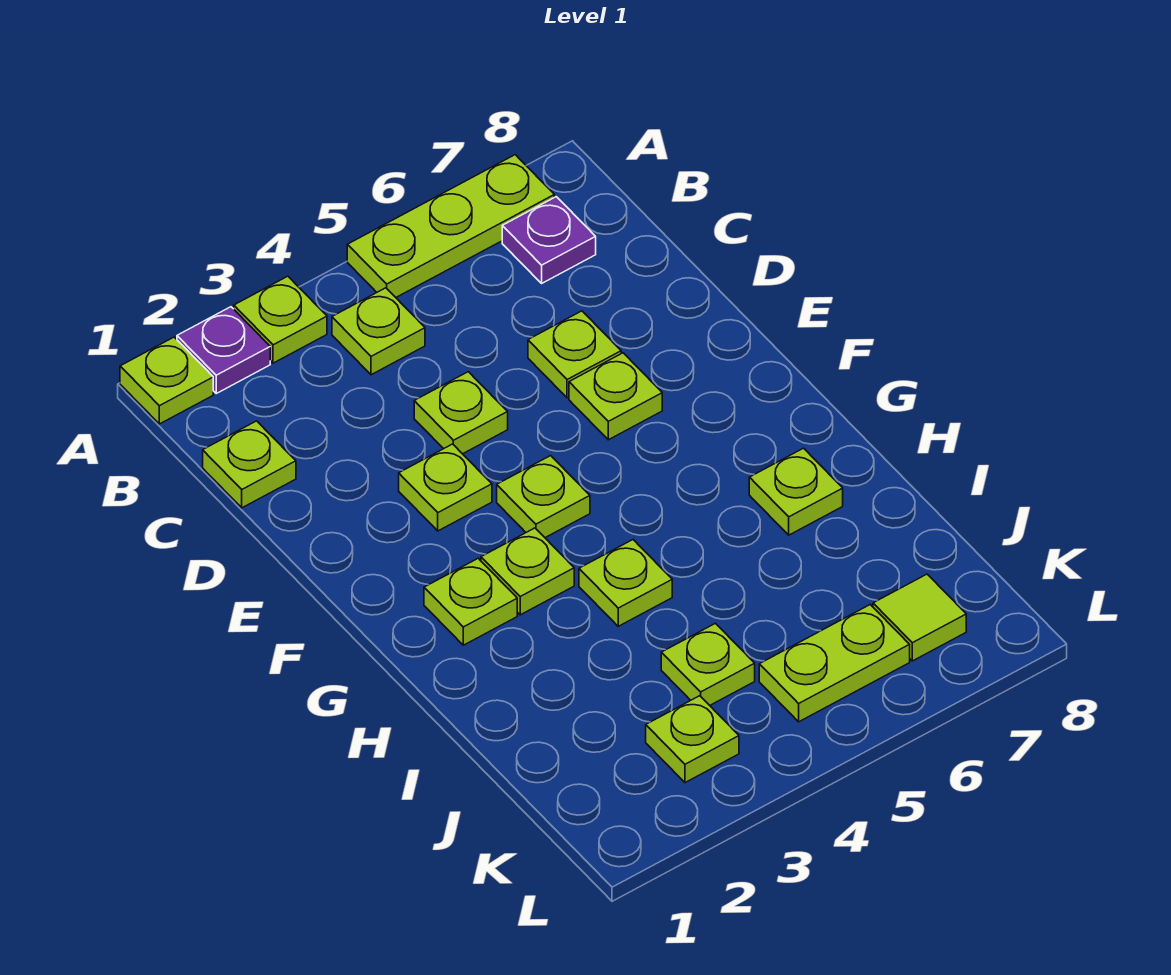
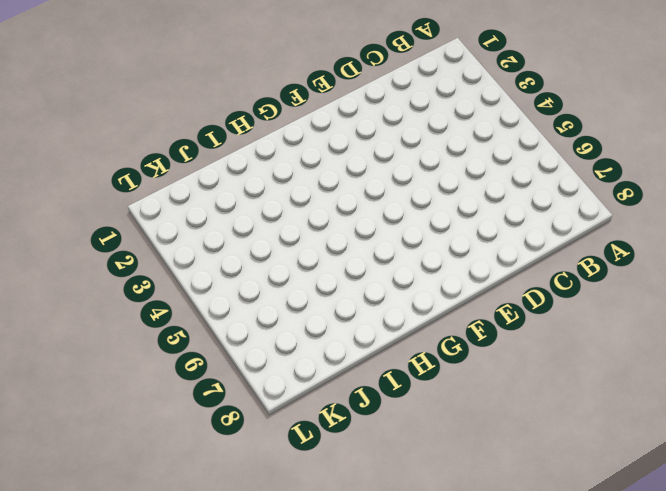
none -> lime plate A1 level 1
none -> purple plate A2 level 1
none -> lime plate A3 level 1

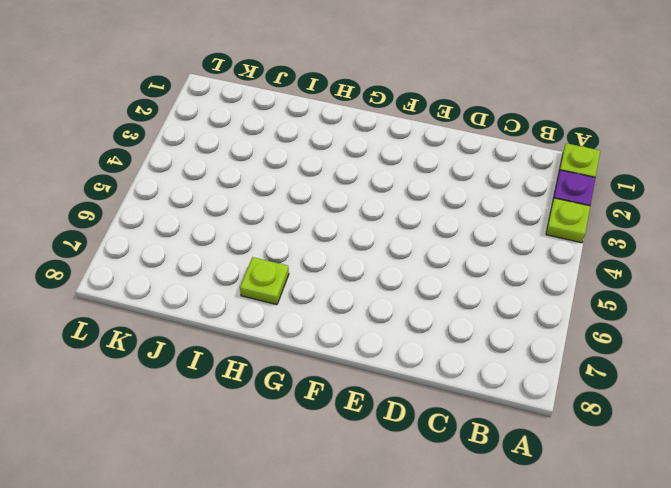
none -> lime plate A5:A7 level 1
none -> lime plate B4 level 1
none -> purple plate B7 level 1

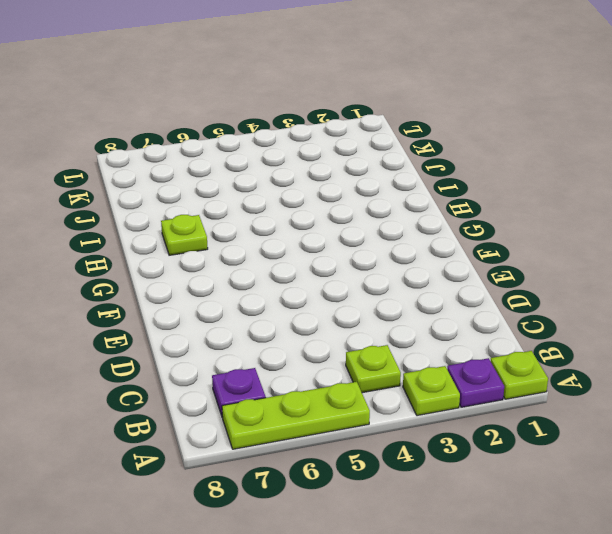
none -> lime plate C1 level 1
none -> lime plate D4 level 1
none -> lime plate D6 level 1

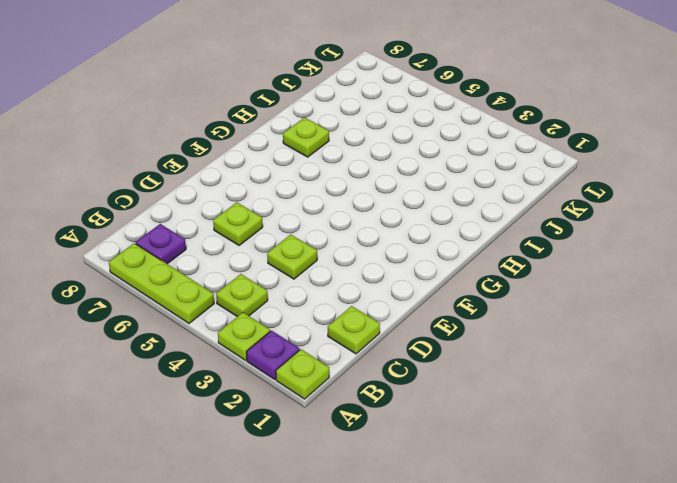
none -> lime plate E3 level 1
none -> lime plate E6 level 1
none -> lime plate F4 level 1

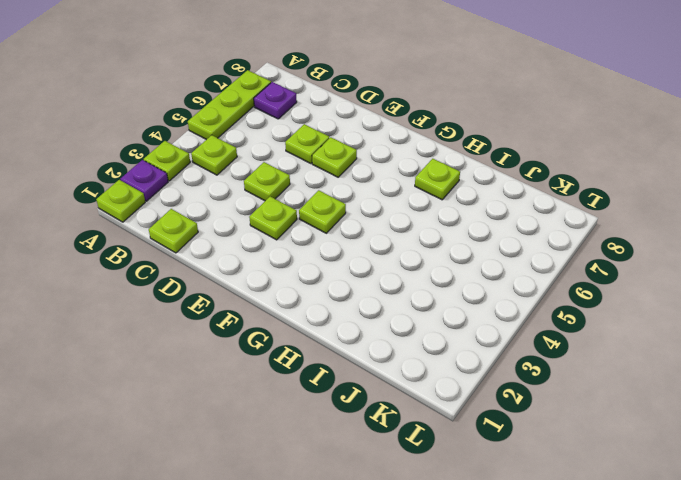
none -> lime plate G2 level 1
none -> lime plate G3 level 1
none -> lime plate H4 level 1

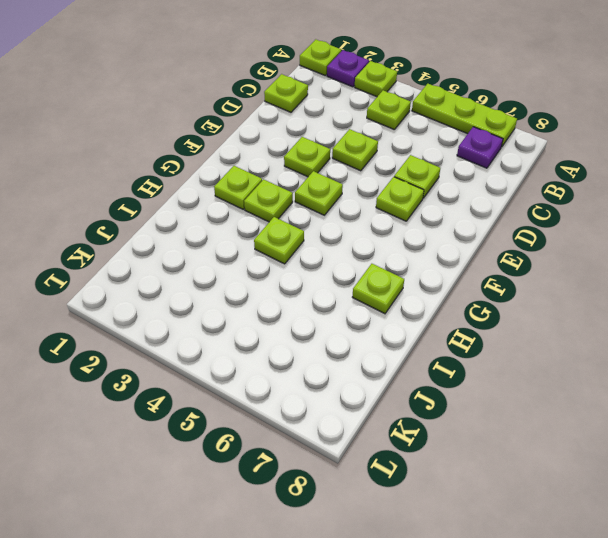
none -> lime plate J4 level 1
none -> lime plate K3 level 1
none -> lime plate K5:K6 level 1

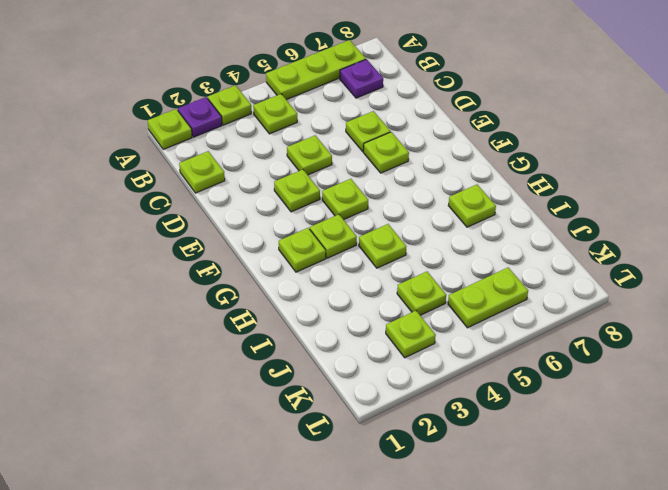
none -> lime tile K7 level 1

